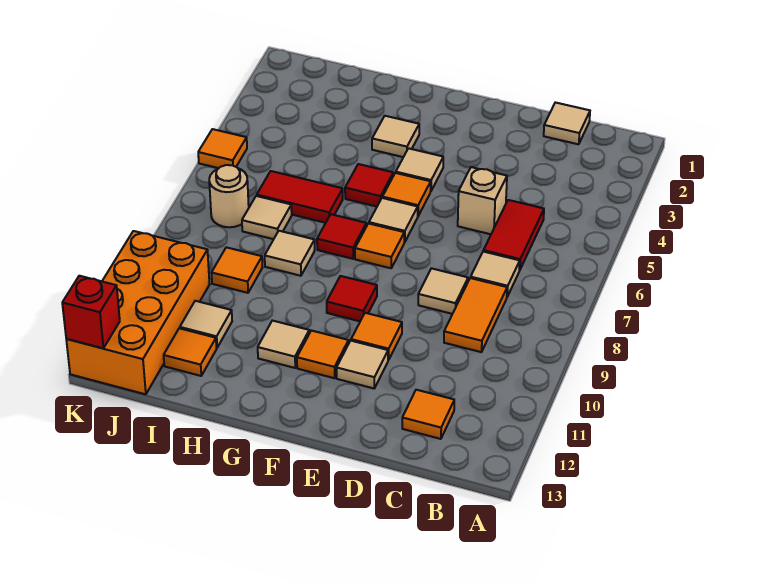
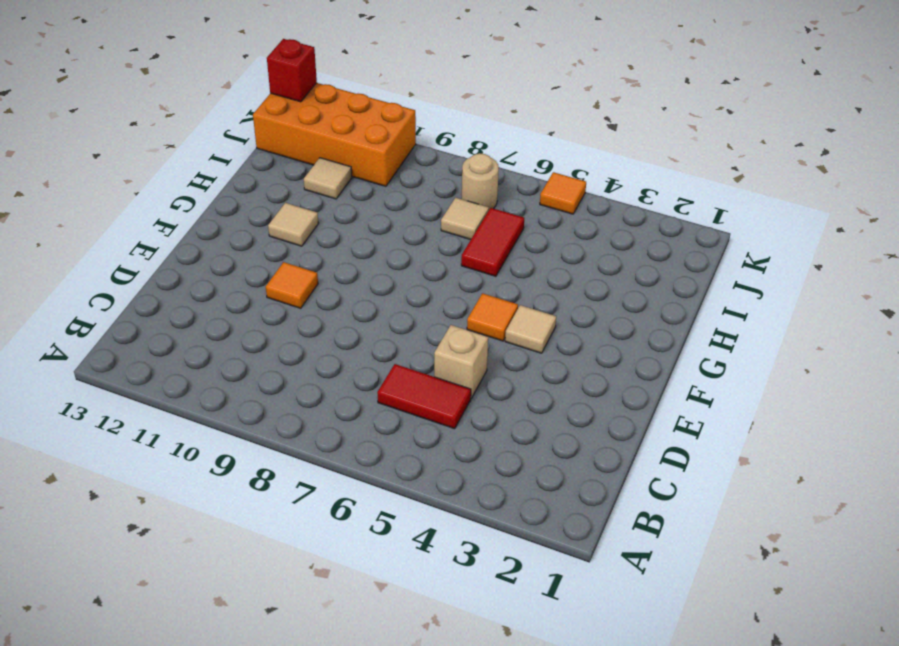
none -> tan tile C1 level 1
none -> tan tile C7 level 1
none -> orange tile C8:C9 level 1

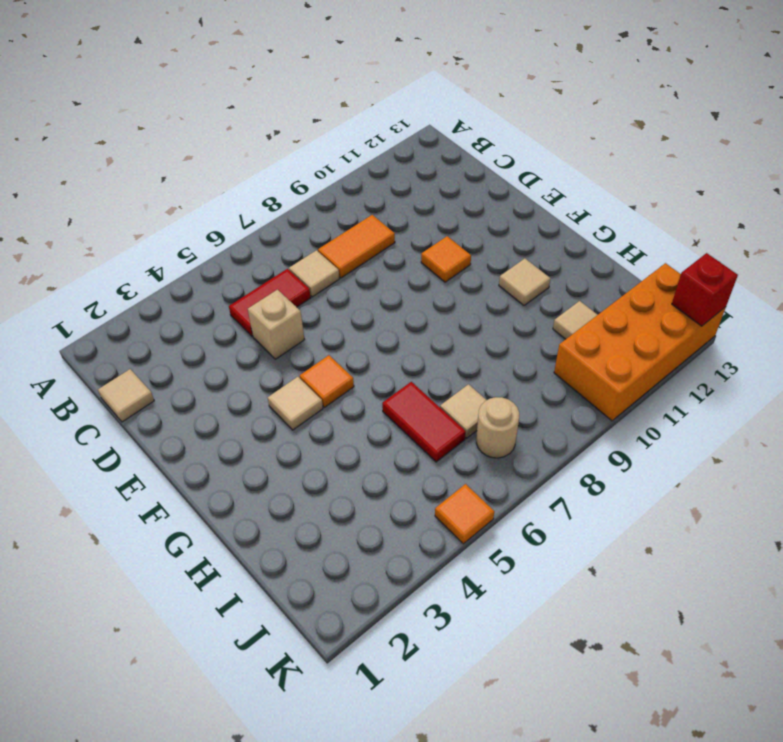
none -> orange tile C12 level 1
none -> tan tile D8 level 1
none -> tan tile E11 level 1

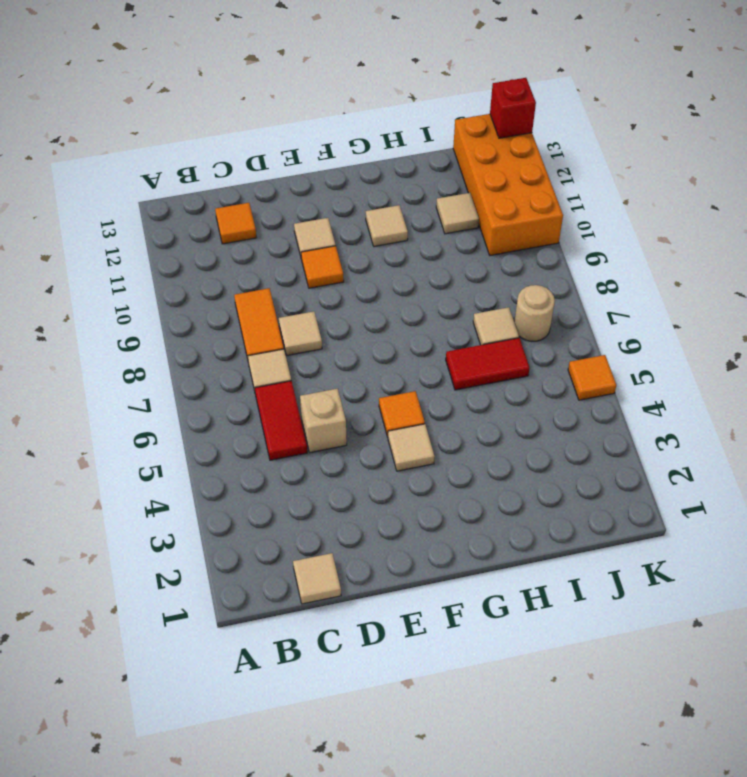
none -> tan tile F6 level 1
none -> orange tile F7 level 1
none -> red tile F9 level 1

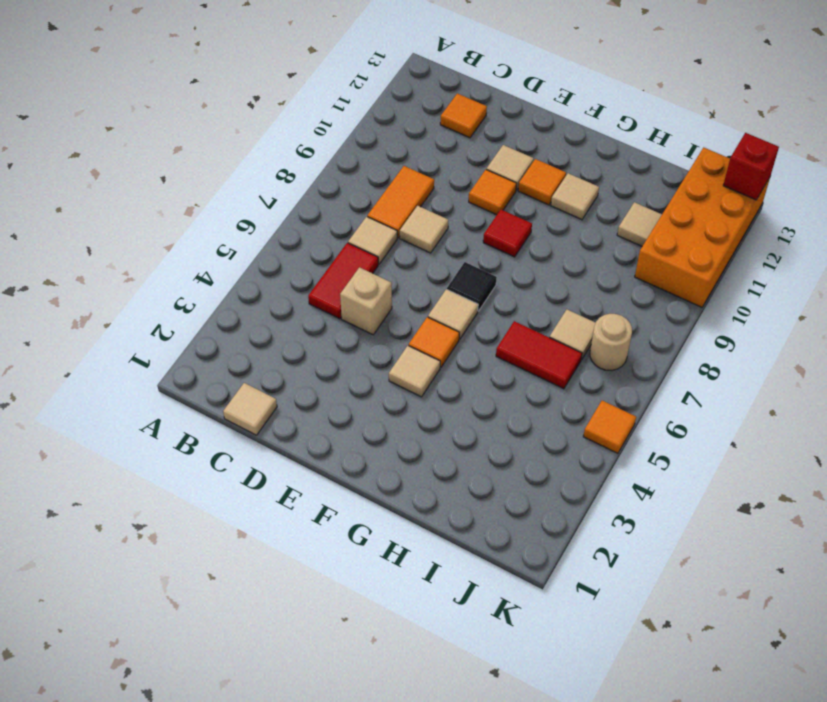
black tile F7 level 1 -> orange tile F7 level 1
none -> tan tile G3 level 1
none -> red tile G5 level 1
none -> red tile G7 level 1

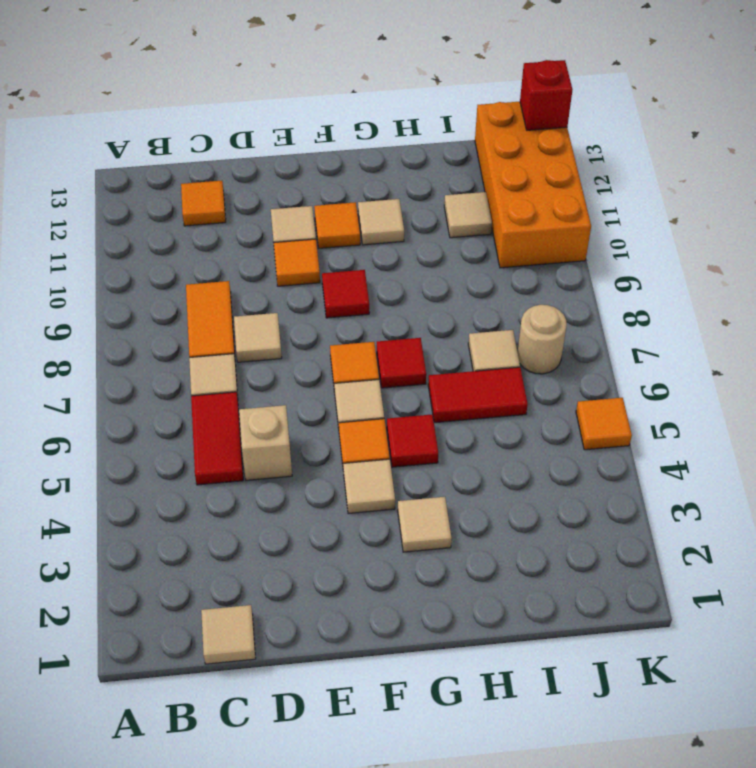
none -> tan tile H8 level 1
none -> orange tile I9 level 1
none -> orange tile I12 level 1

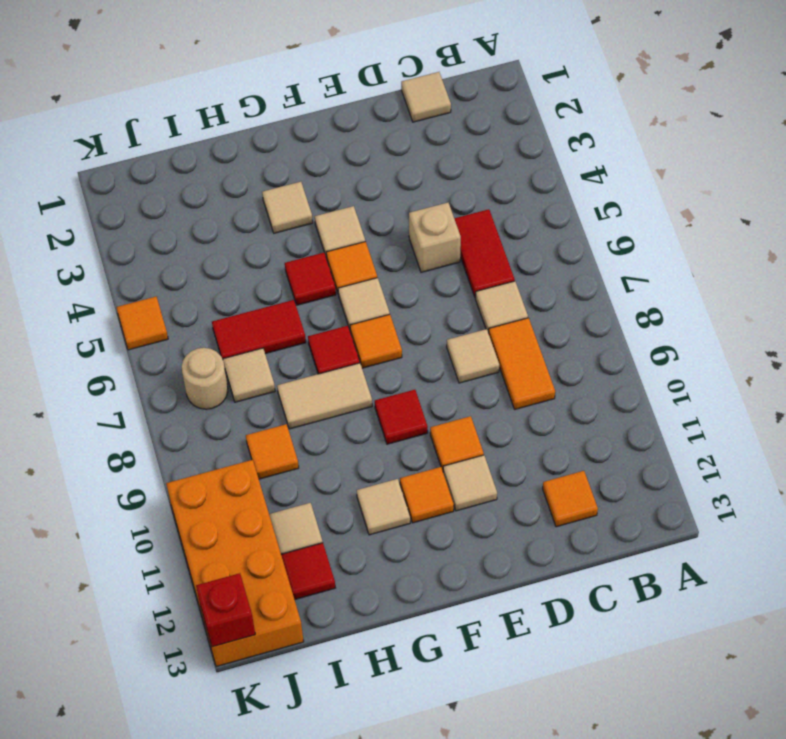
tan tile G8:H8 level 1 -> tan tile H8 level 1
red tile I12 level 1 -> orange tile I12 level 1

